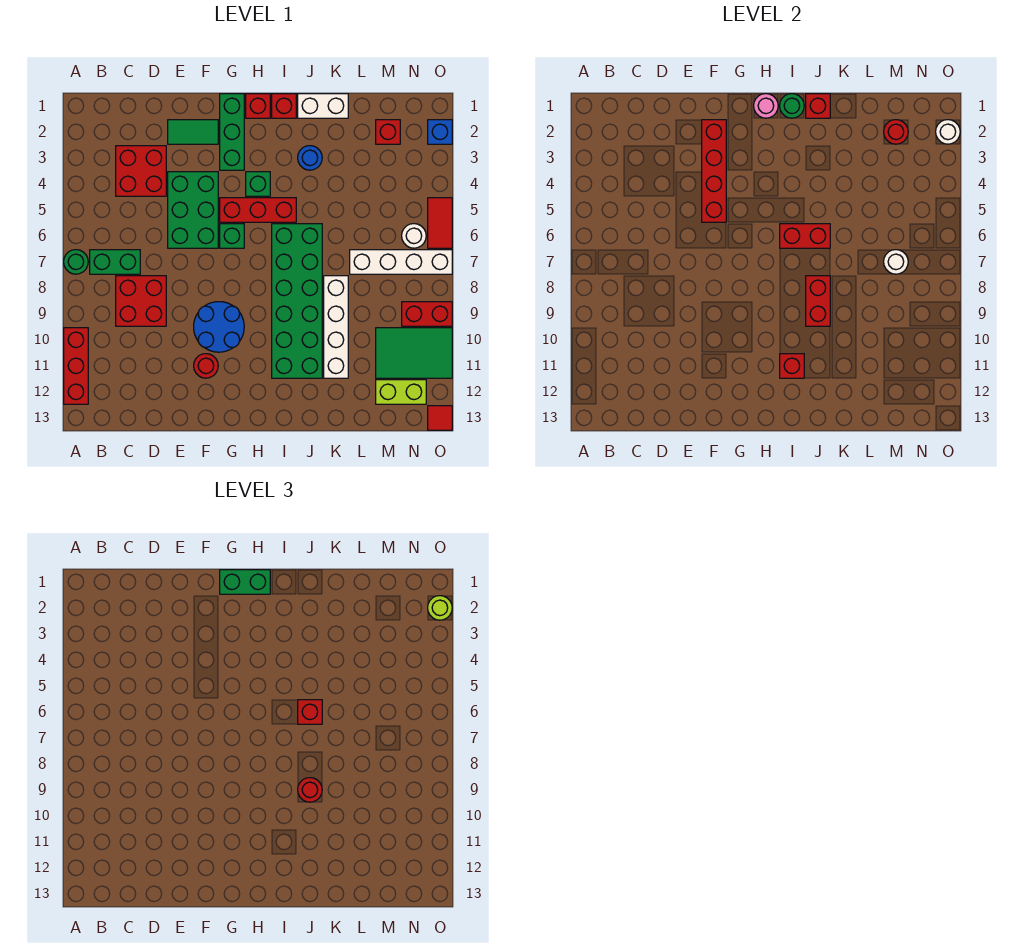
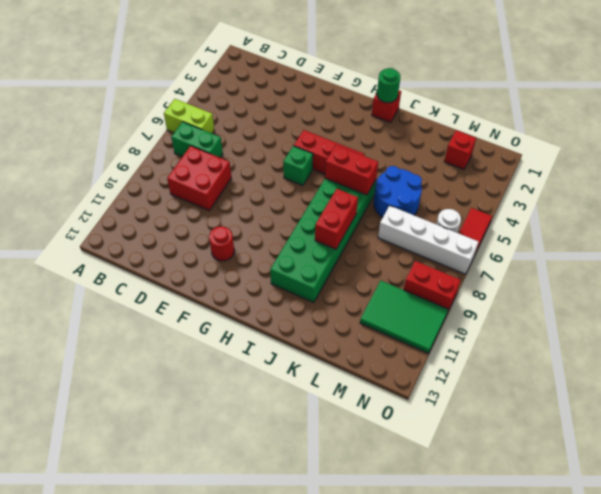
lime brick A6:B6 level 1 -> lime brick M12:N12 level 1
blue round brick K5:L6 level 1 -> blue round brick F9:G10 level 1
none -> green round brick A7 level 1
none -> red brick A10:A12 level 1
none -> red brick C3:D4 level 1
none -> green tile E2:F2 level 1

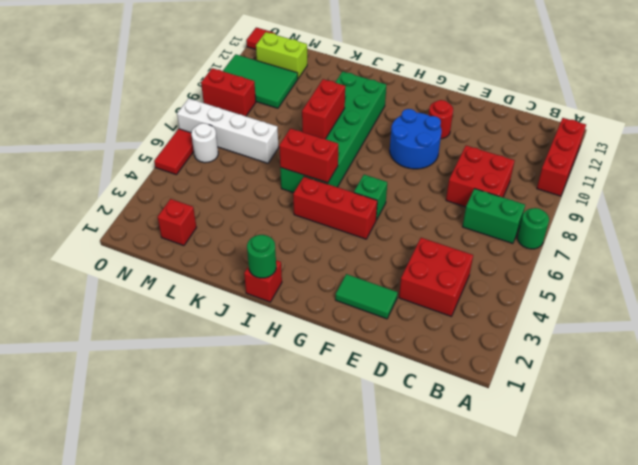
none -> green brick E4:F6 level 1
none -> green brick G1:G3 level 1
none -> red brick H1 level 1
none -> green brick H4 level 1

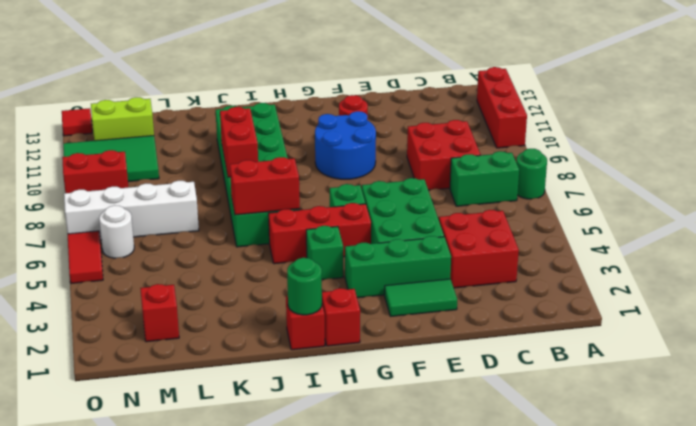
green brick E3:G3 level 1 -> green brick G1:G3 level 1
none -> white brick J1:K1 level 1
none -> blue round brick J3 level 1
none -> white brick K8:K11 level 1
none -> blue brick O2 level 1

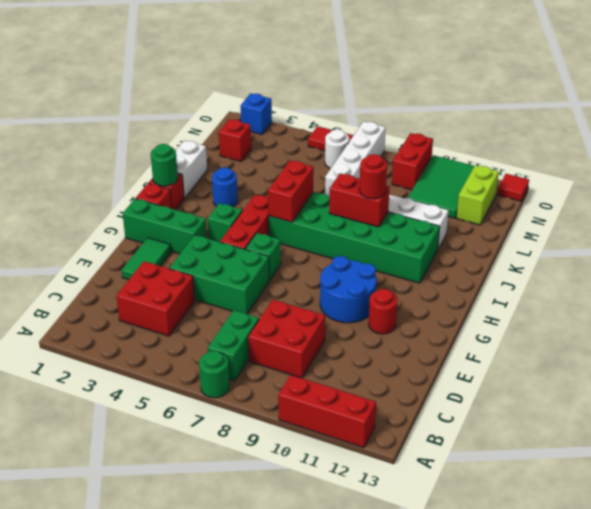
none -> red brick F2:F5 level 2
none -> pink round brick H1 level 2
none -> red brick I11 level 2
none -> red brick J1 level 2

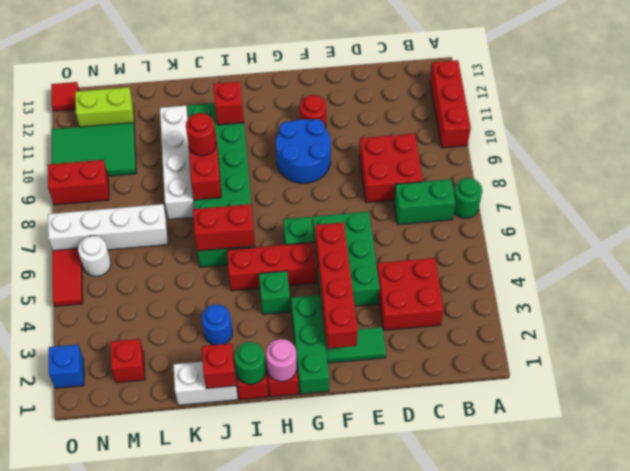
none -> red round brick M2 level 2
none -> white round brick M7 level 2
none -> white round brick O2 level 2
none -> green brick G1:H1 level 3

